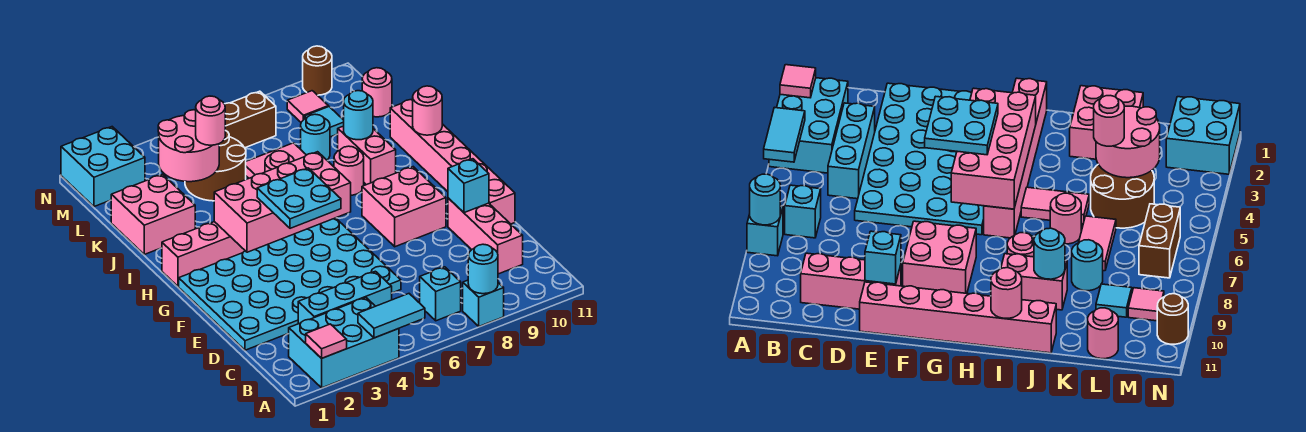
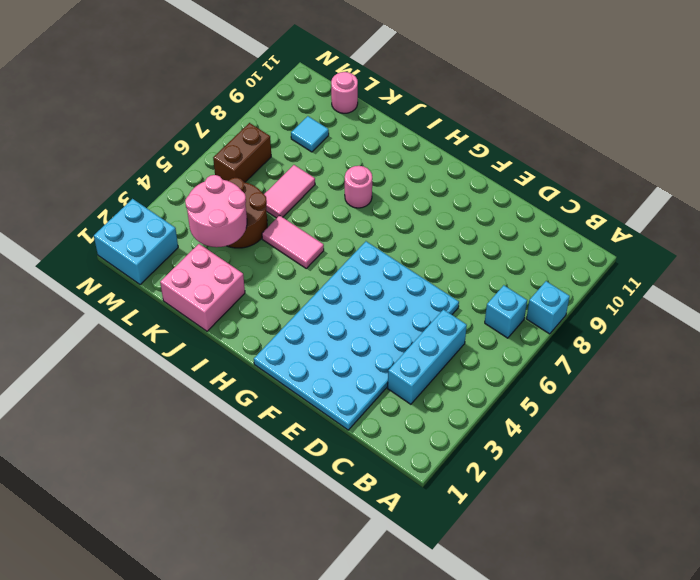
none -> cyan brick A2:B4 level 1
none -> pink brick C10:E10 level 1
none -> pink brick E11:J11 level 1
none -> pink brick F8:G9 level 1

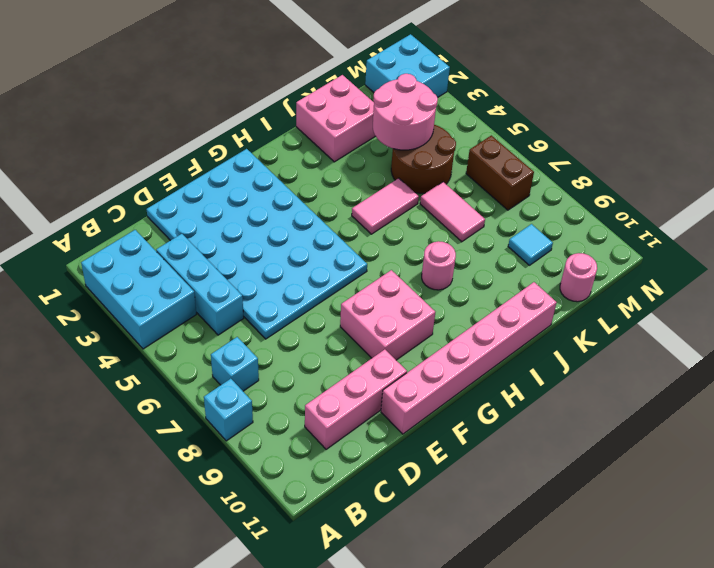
none -> pink brick H1:H6 level 1
none -> pink brick I9:J9 level 1
none -> pink round brick J6 level 1
none -> cyan round brick K8 level 1

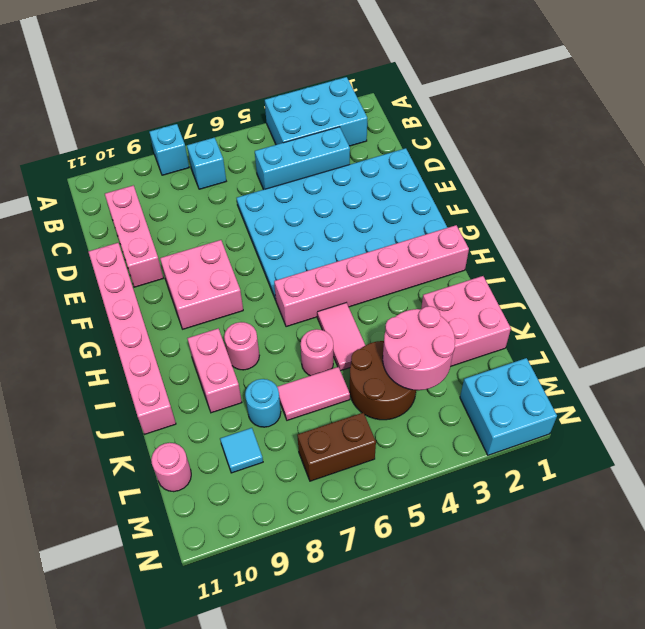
none -> pink tile M9 level 1
none -> brown round brick N10 level 1
none -> pink tile A2 level 2
none -> cyan tile A4:A5 level 2

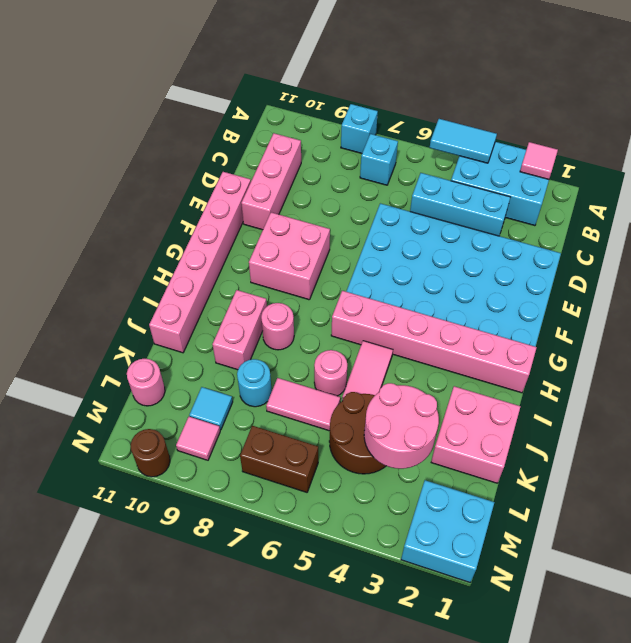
none -> cyan round brick A8 level 2
none -> cyan brick E10 level 2
none -> pink brick G3:H6 level 2
none -> pink round brick I11 level 2

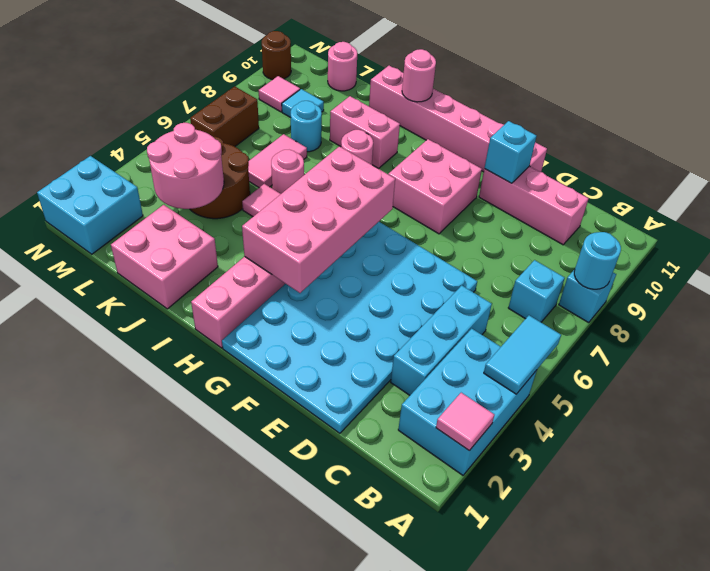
none -> cyan round brick J9 level 2
none -> cyan plate F4:G5 level 3
none -> pink round brick K4 level 3

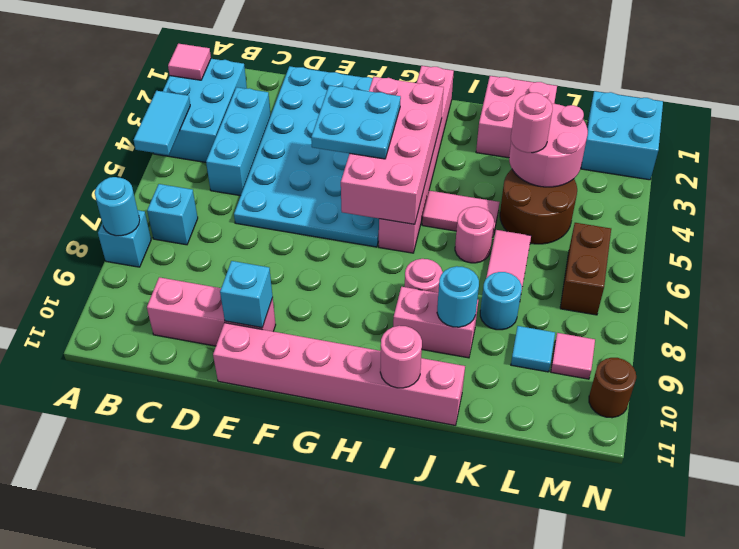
none -> pink brick F8:G9 level 1
none -> pink round brick L11 level 1

